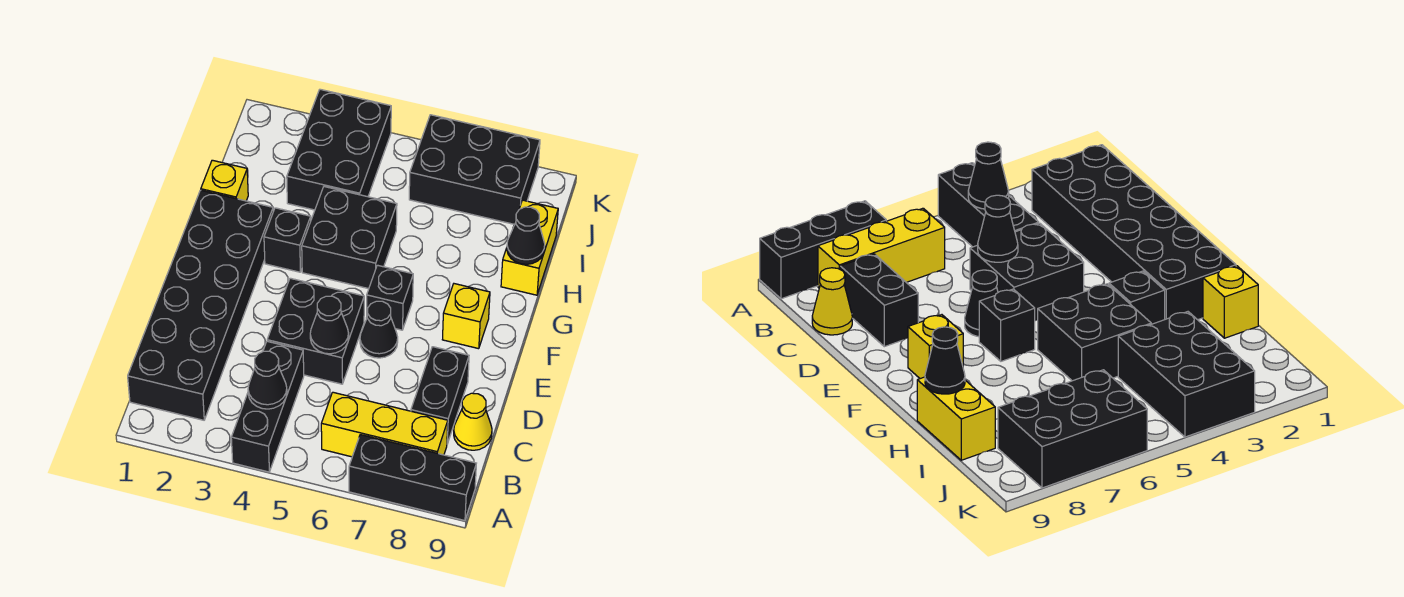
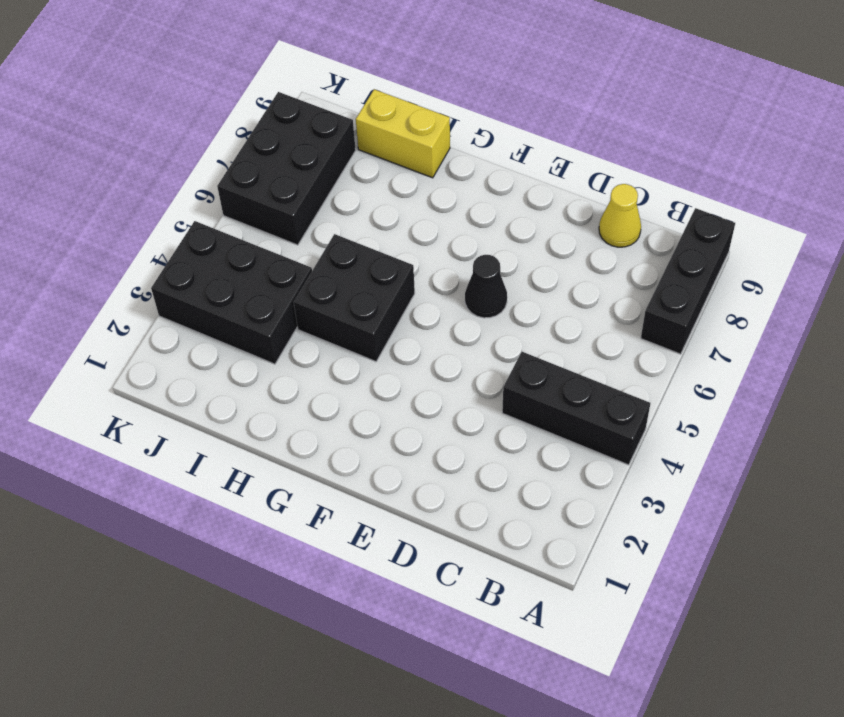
none -> black brick B1:G2 level 1
none -> yellow brick B6:B8 level 1
none -> black brick C8:D8 level 1

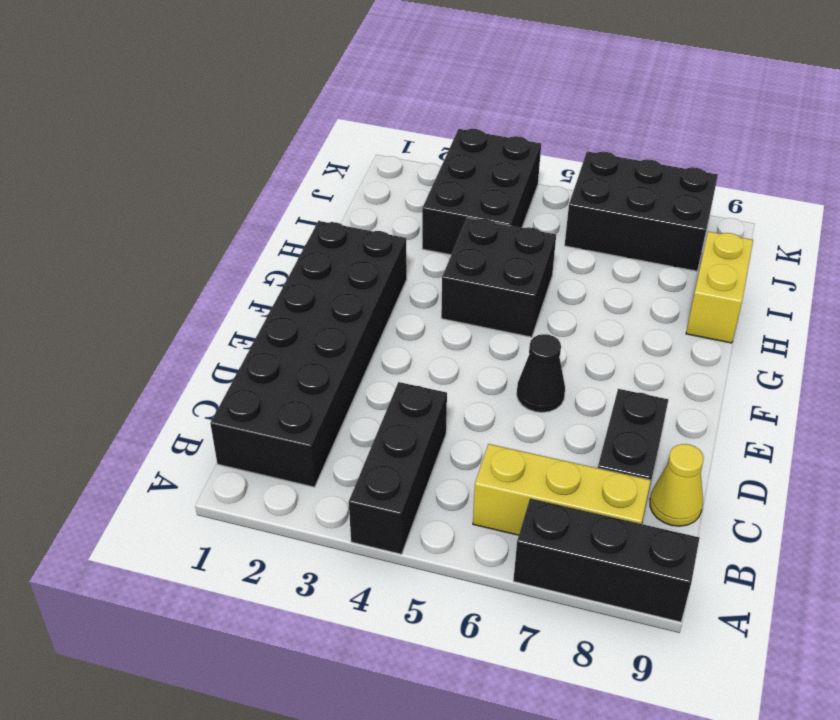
none -> black brick D4:E5 level 1
none -> black brick F6 level 1
none -> yellow brick F8 level 1

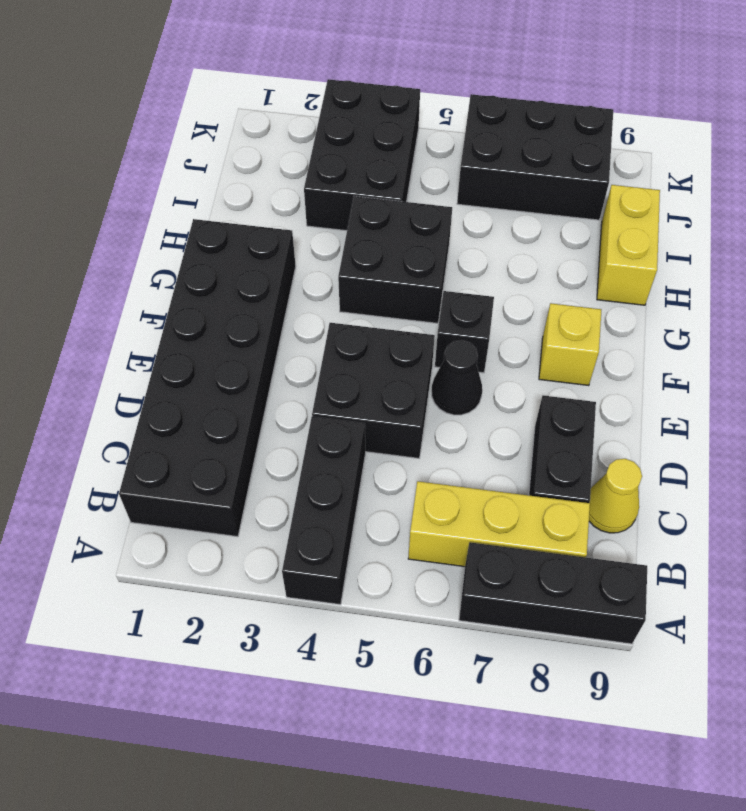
none -> black brick G3 level 1
none -> yellow brick H1 level 1
none -> black cone B4 level 2

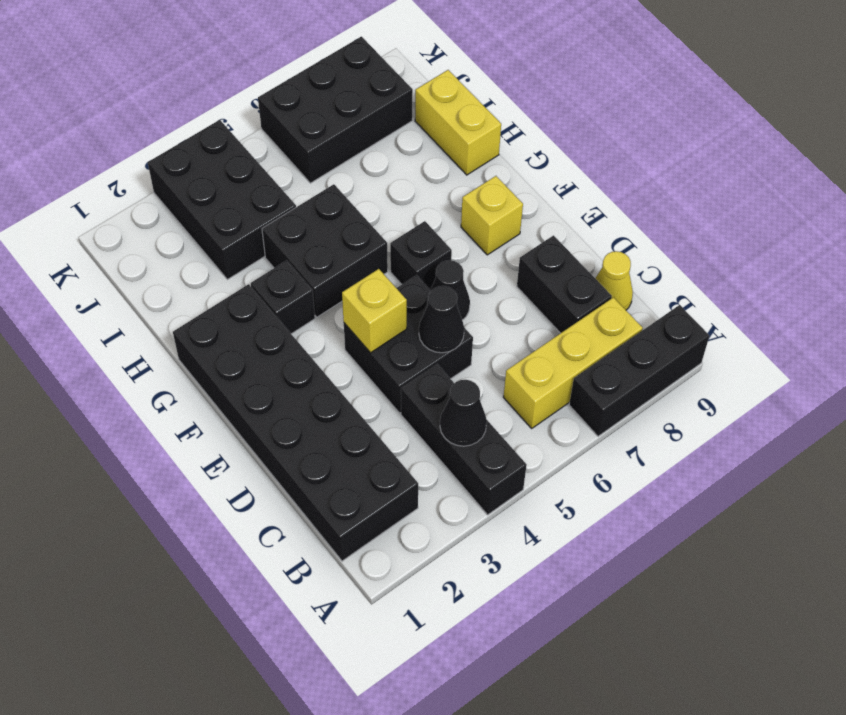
yellow brick E4 level 2 -> yellow brick H1 level 1
none -> black cone H9 level 2

